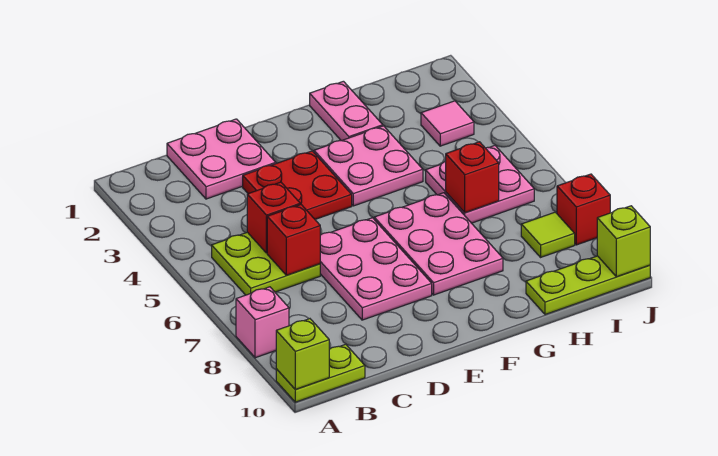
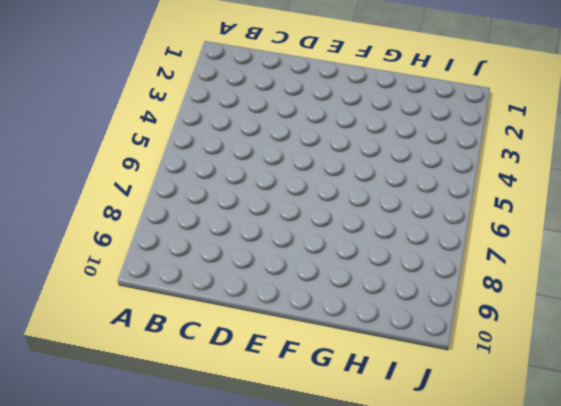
none -> pink brick A8 level 1
none -> lime plate A10:B10 level 1
none -> lime plate B5:C6 level 1

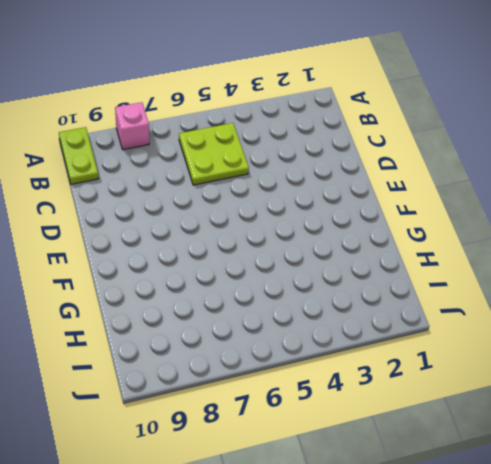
none -> pink plate C1:D2 level 1
none -> red plate D3:E4 level 1
none -> pink plate D6:E8 level 1

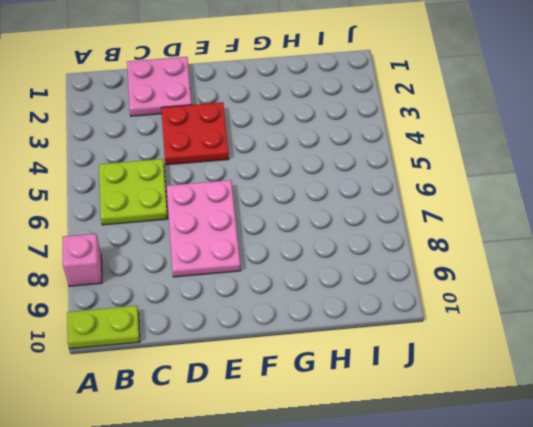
none -> pink plate F3:G4 level 1
none -> pink plate F6:G8 level 1
none -> pink plate G1:G2 level 1

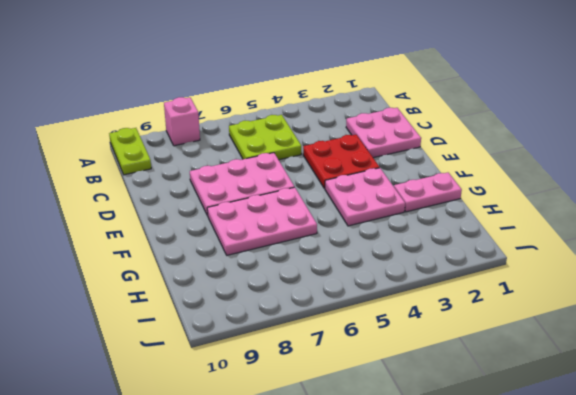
none -> pink plate H5:I6 level 1
none -> lime plate H10:J10 level 1
none -> pink tile I3 level 1

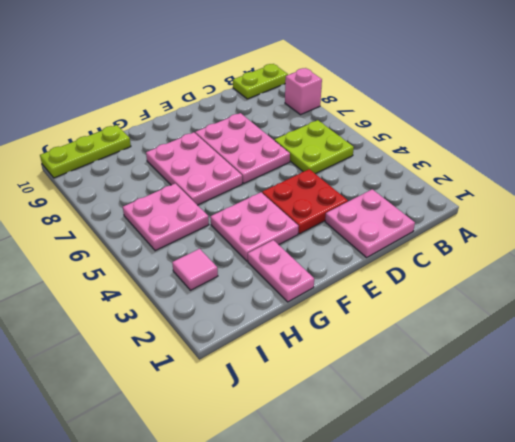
none -> lime tile I8 level 1
none -> red brick J8 level 1
none -> lime brick A10 level 2

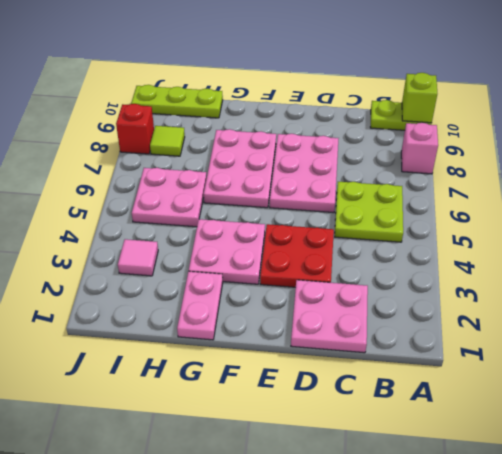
none -> red brick C5 level 2
none -> red brick C6 level 2
none -> red brick H6 level 2

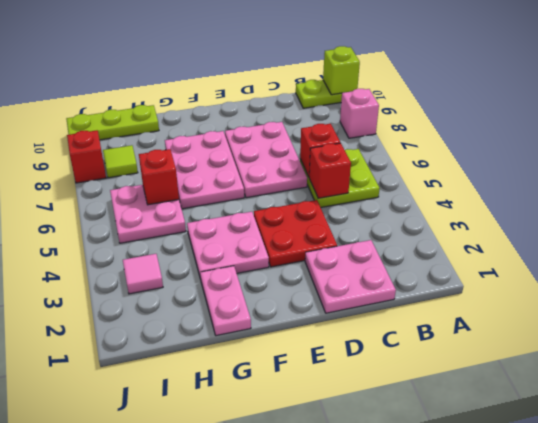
none -> lime brick J10 level 2

